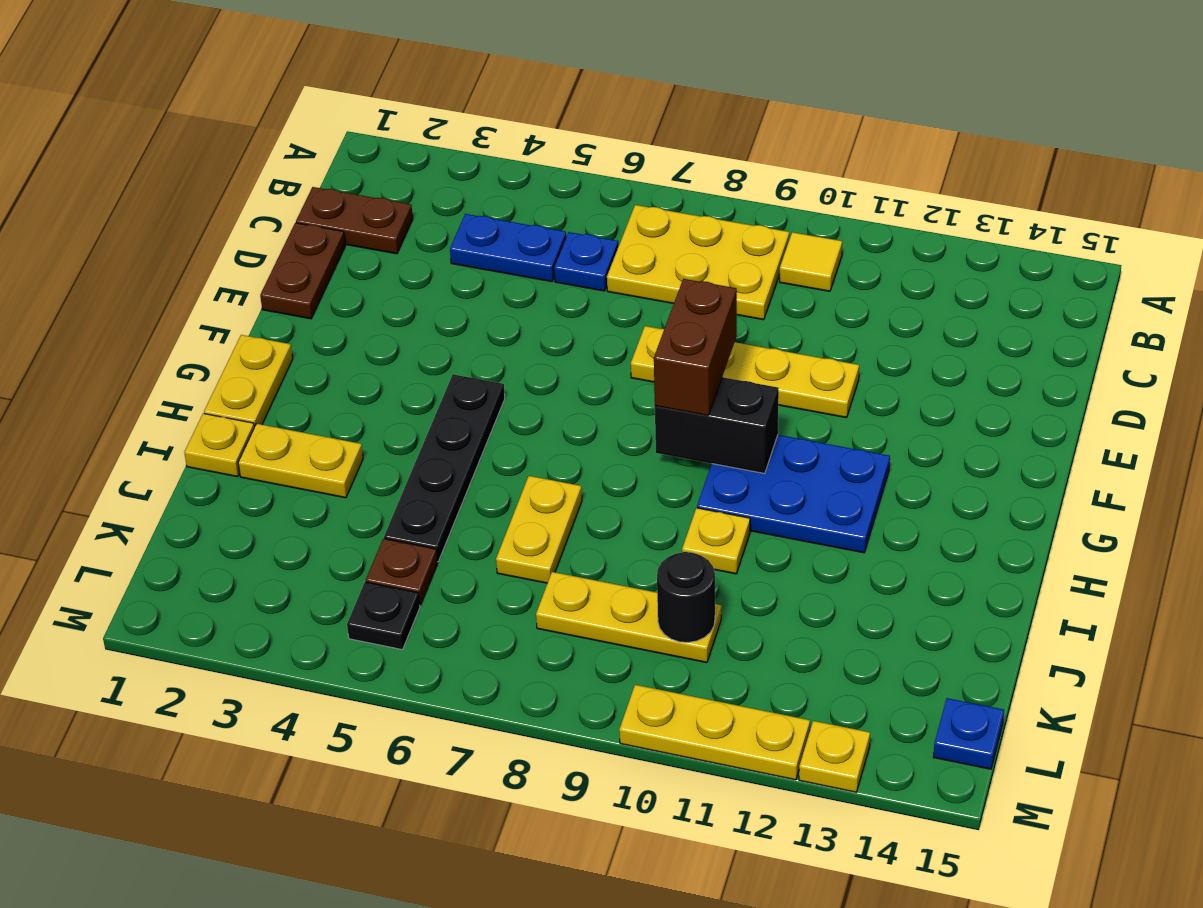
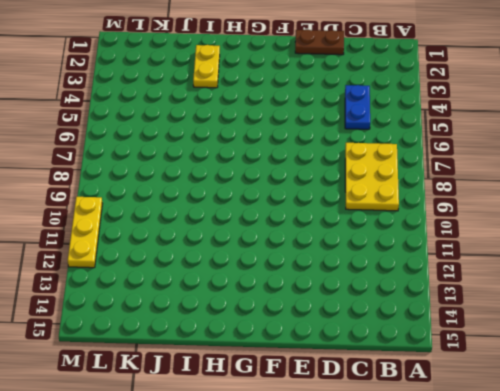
none -> yellow tile B10 level 1
none -> brown plate C1:C2 level 1
none -> blue plate C6 level 1

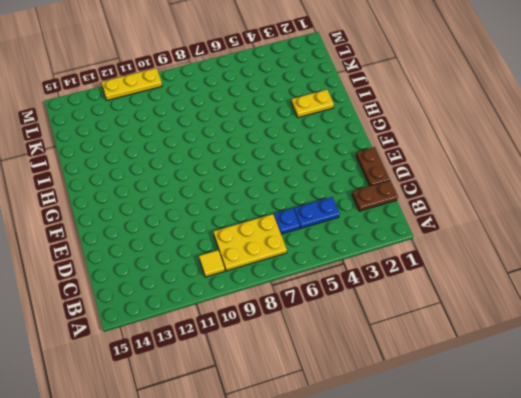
none -> yellow plate E8:E11 level 1
none -> yellow plate G1:H1 level 1
none -> black plate G5:J5 level 1

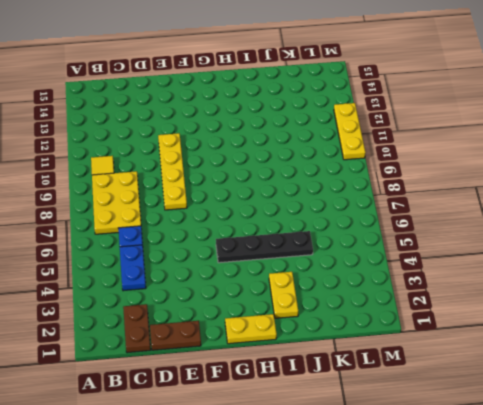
none -> blue plate G10:H12 level 1
none -> yellow plate I1 level 1
none -> yellow plate I7:J7 level 1

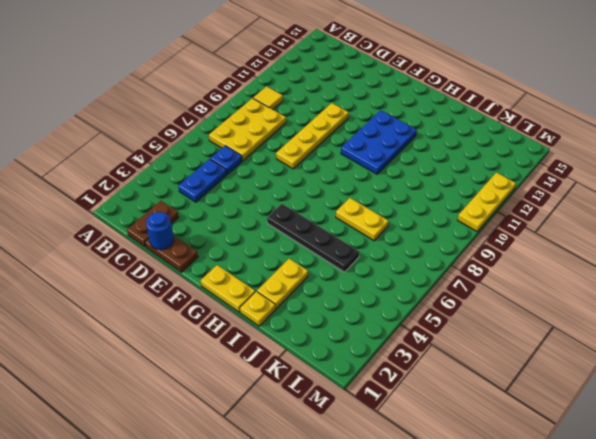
blue round brick D1 level 2 -> none
none -> yellow plate I10 level 1
none -> brown plate K5 level 1
none -> yellow plate K8:K10 level 1

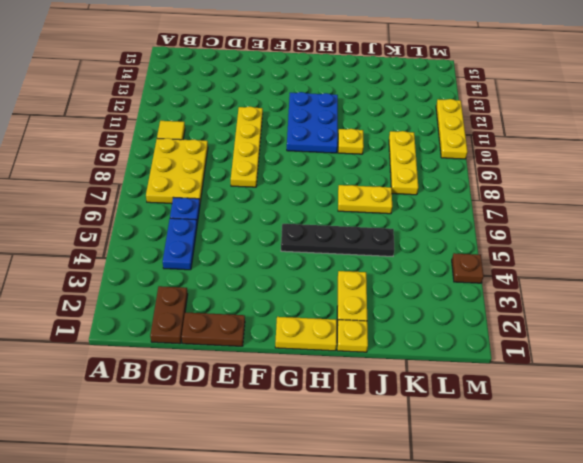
brown plate M4 level 1 -> brown plate K5 level 1
none -> black plate L5 level 1
none -> blue plate L15 level 1
none -> yellow plate M13 level 1

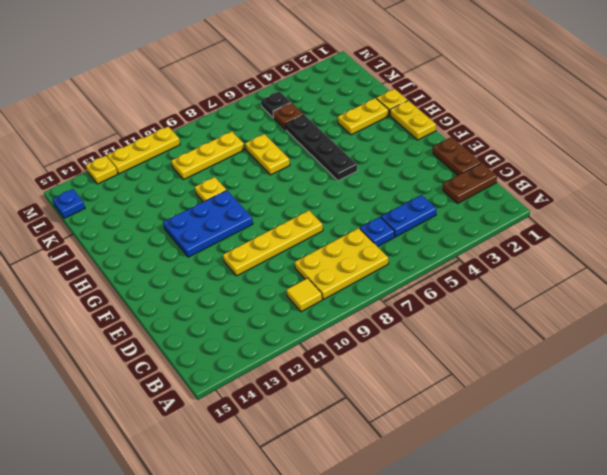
none -> black brick G9:G10 level 2
none -> black round brick K10 level 2
none -> brown brick F9:G9 level 3

